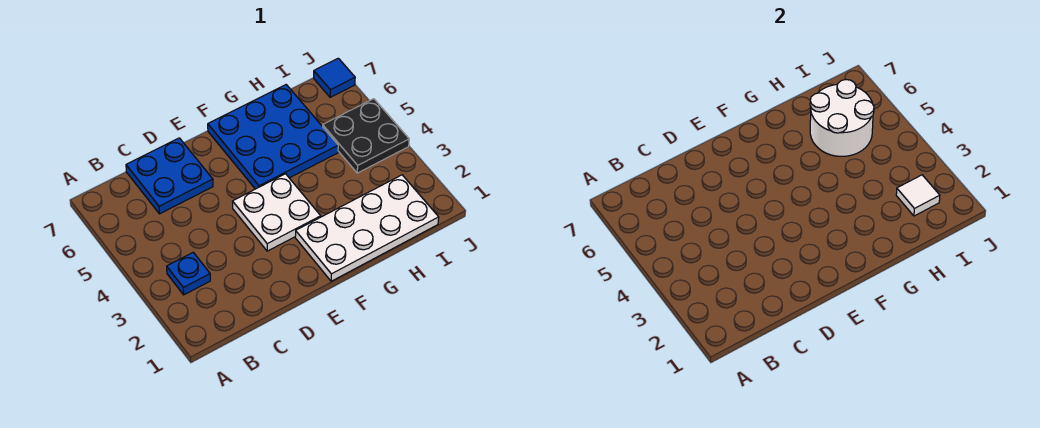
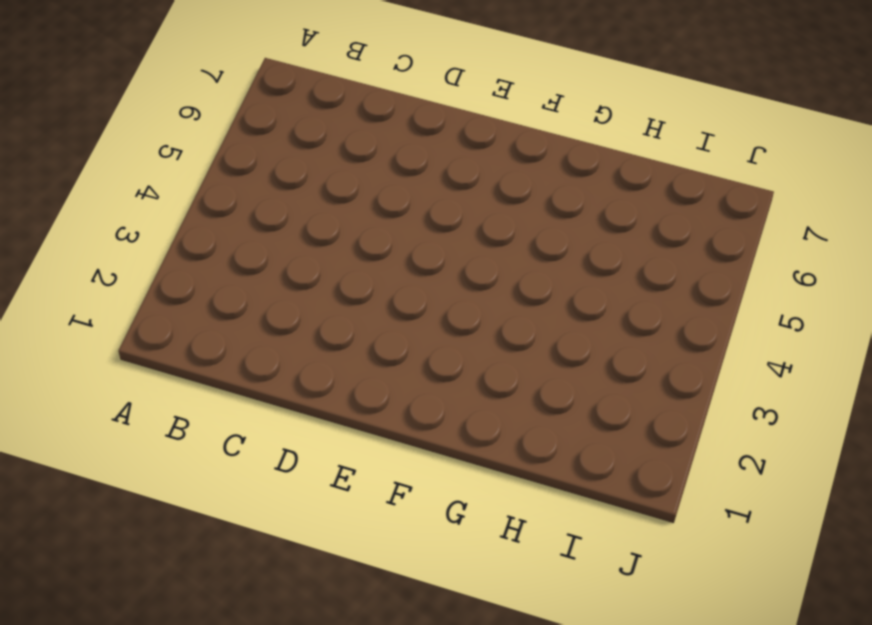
none -> blue plate B3 level 1
none -> blue plate C6:D7 level 1

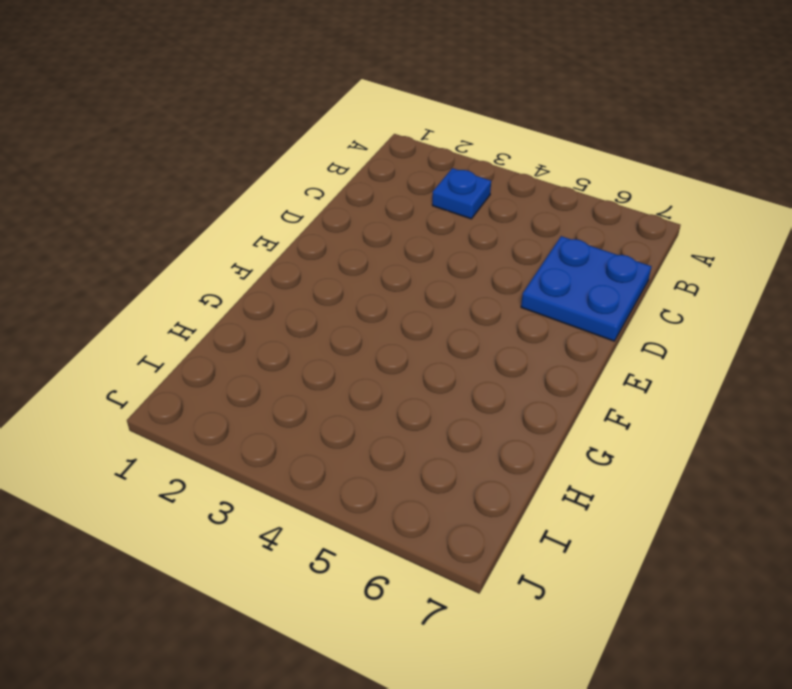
none -> white plate E3:F4 level 1
none -> white plate F1:I2 level 1

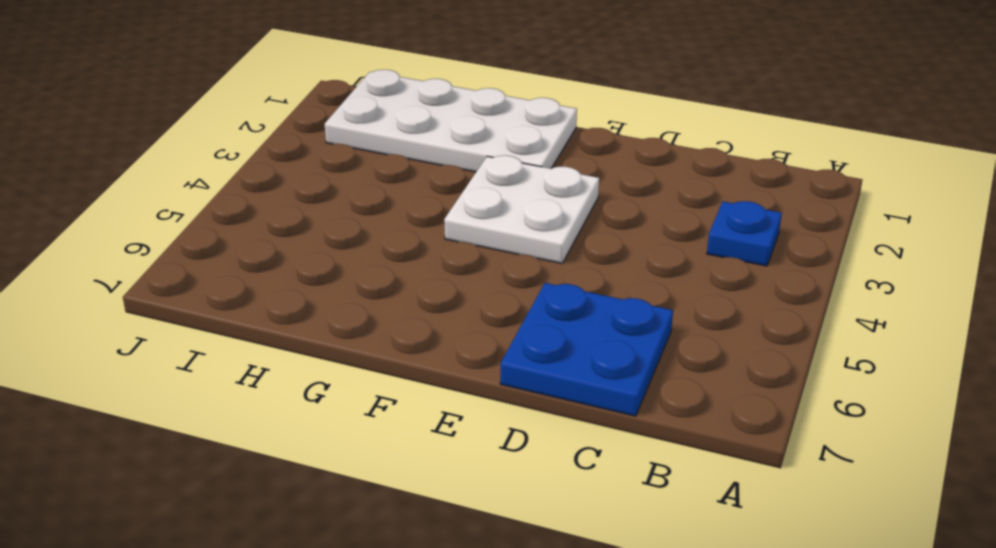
none -> blue plate F5:H7 level 1
none -> black plate I4:J5 level 1

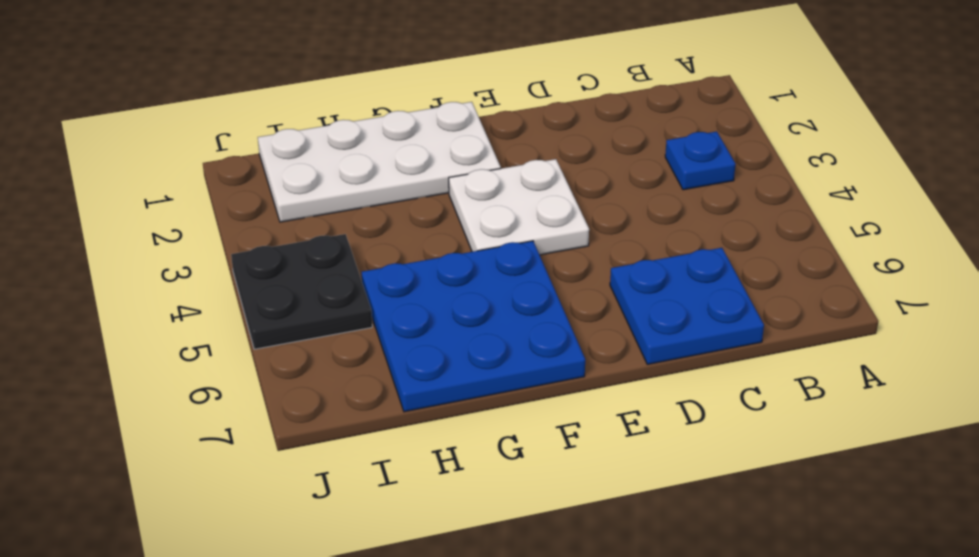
none -> blue tile J7 level 1
none -> white round brick H5:I6 level 2

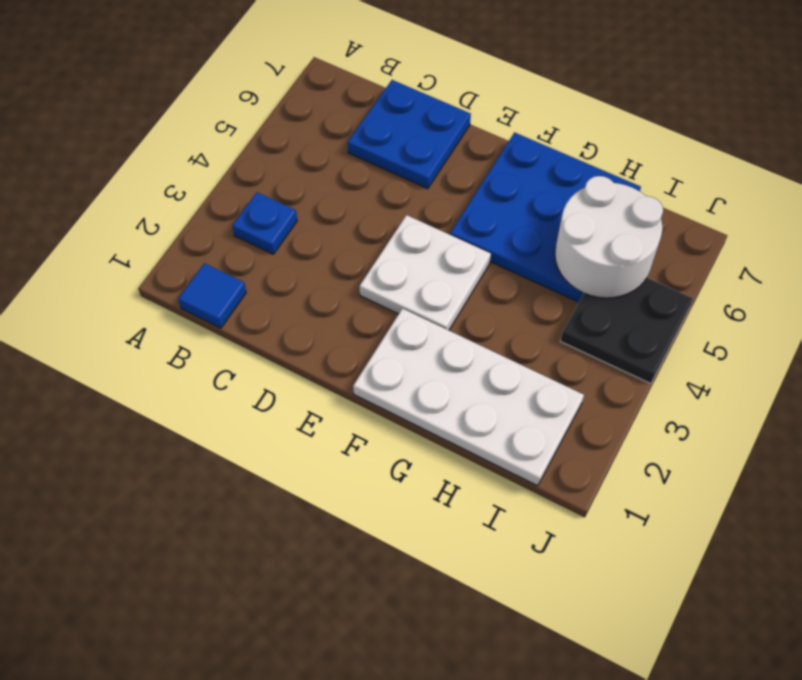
blue tile B1 level 1 -> blue tile J7 level 1
none -> white tile I2 level 2

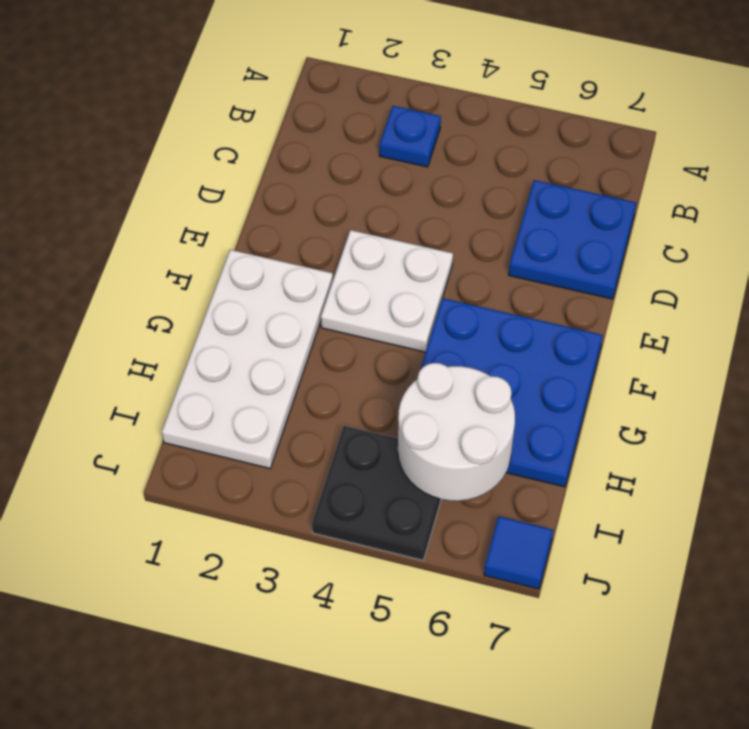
none -> white tile I2 level 2

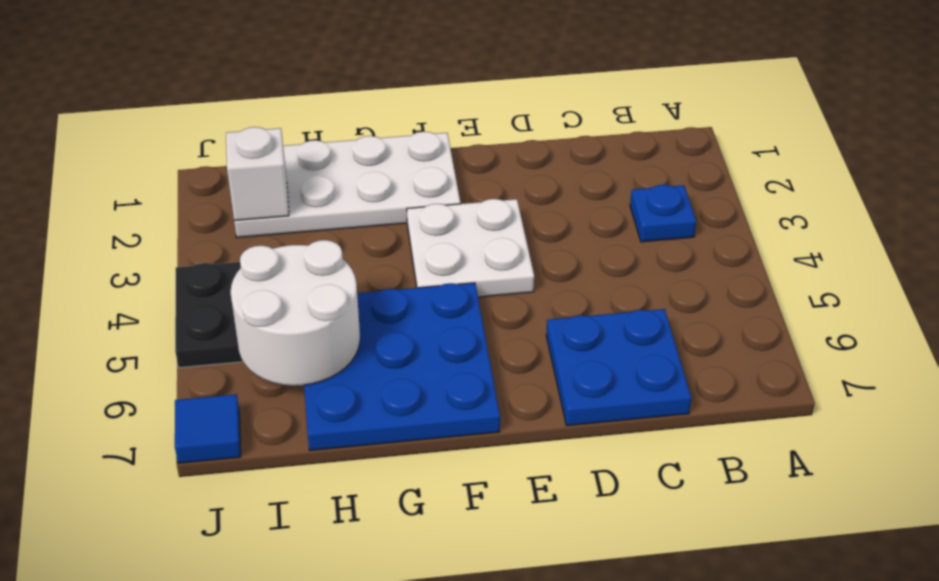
white brick I2 level 2 -> white tile I2 level 2

